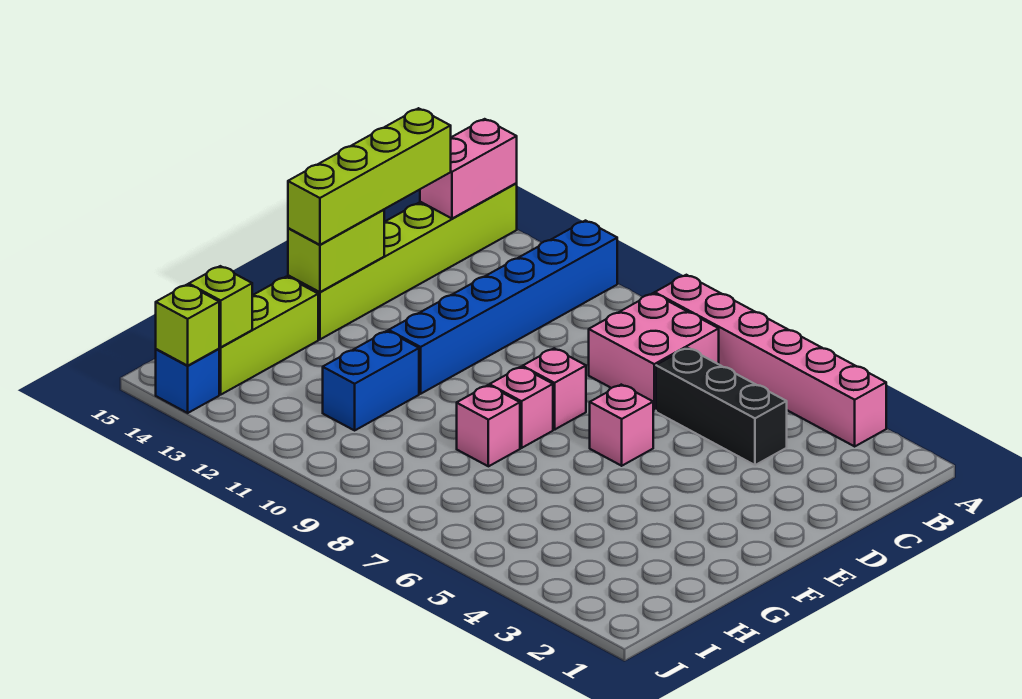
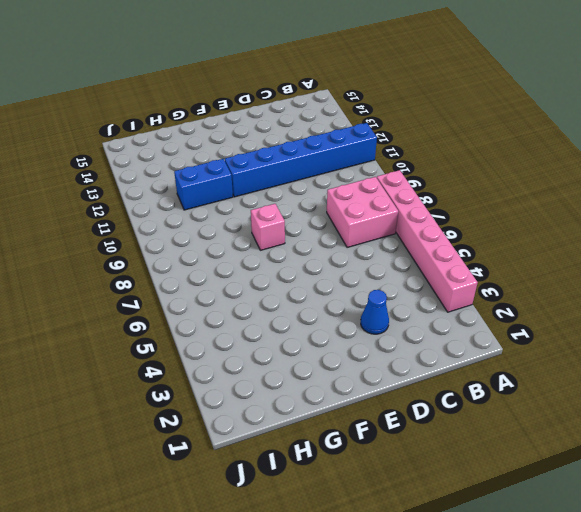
blue cone D3 level 1 -> none
none -> lime brick A14:F14 level 1
none -> black brick C4:C6 level 1
none -> pink brick E6 level 1

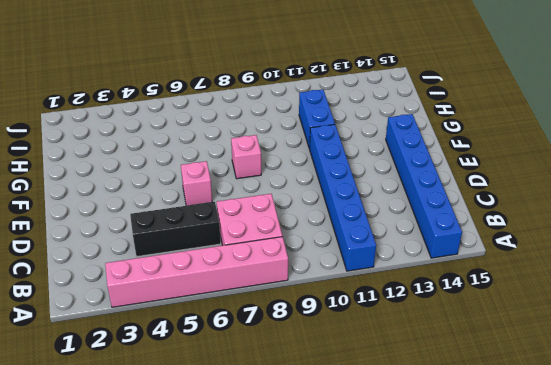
blue brick A14:F14 level 1 -> lime brick A14:F14 level 1
none -> pink brick E8 level 1
none -> pink brick G8 level 1
none -> lime brick G14:I14 level 1

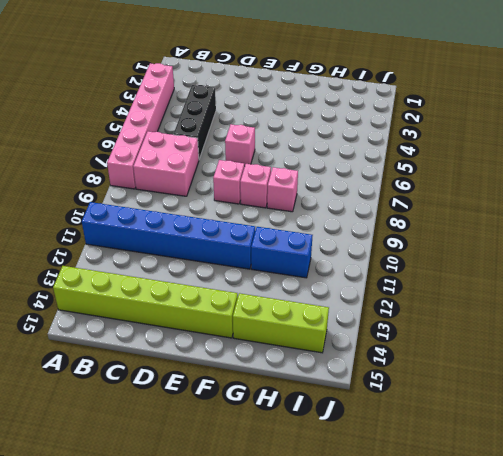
none -> blue brick J14 level 1
none -> pink brick A14:B14 level 2
none -> lime brick E14:F14 level 2

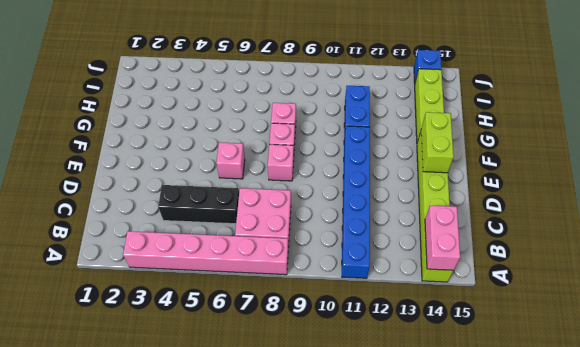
none -> lime brick I14 level 2
none -> lime brick J14 level 2
none -> lime brick C14:F14 level 3

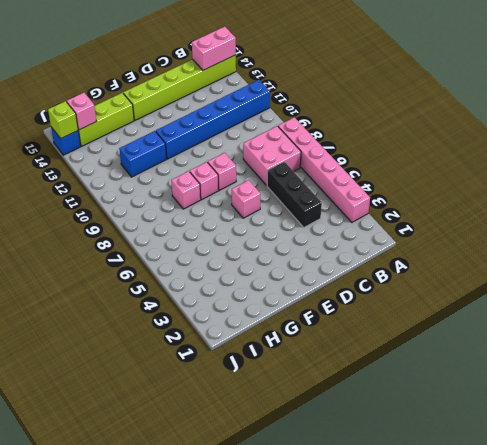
pink brick I14 level 2 -> lime brick I14 level 2
none -> lime brick E14:F14 level 2
none -> lime brick C14:F14 level 3

